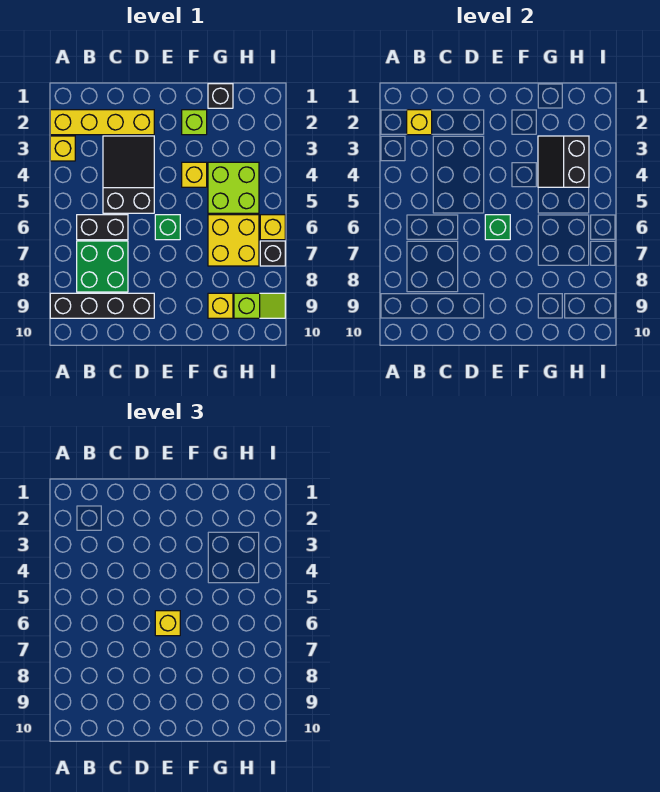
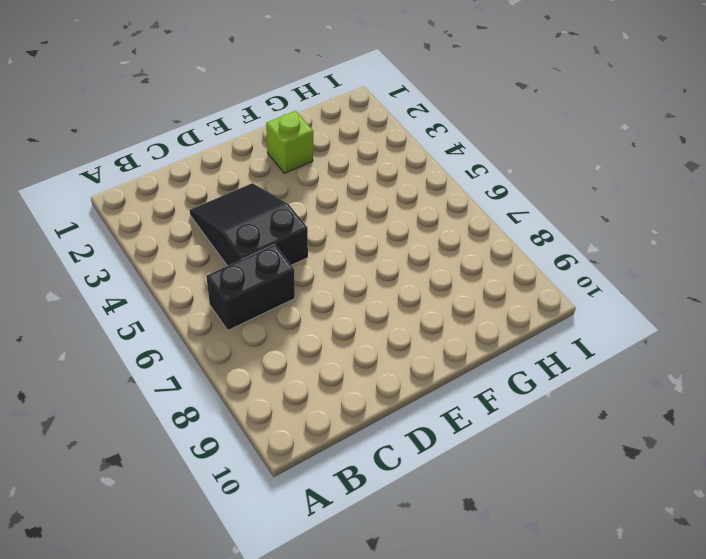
none -> yellow brick A2:D2 level 1
none -> yellow brick A3 level 1
none -> black brick A9:D9 level 1

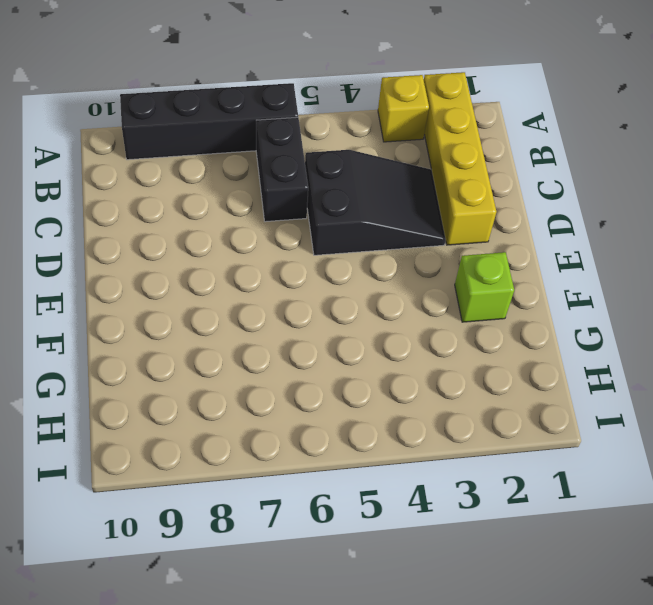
black brick A6:A9 level 1 -> black brick A9:D9 level 1
none -> green brick B7:C8 level 1
none -> green brick E6 level 1
none -> yellow brick F4 level 1

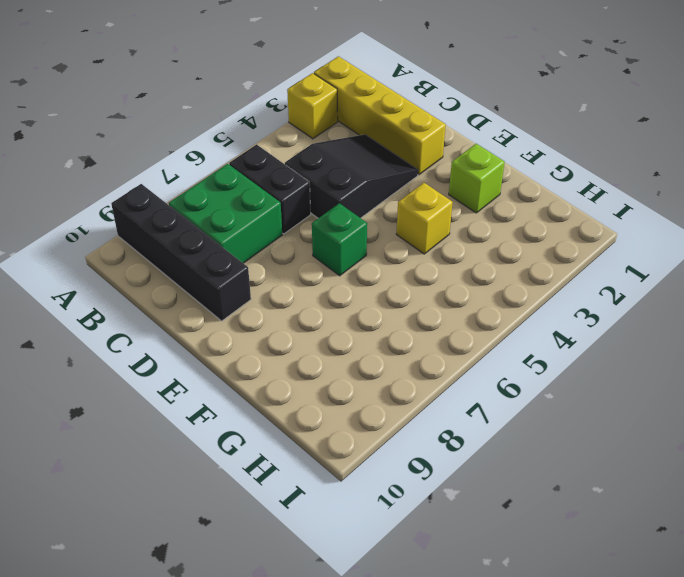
none -> black brick G1 level 1
none -> lime brick G4:H5 level 1
none -> yellow brick G6:H7 level 1

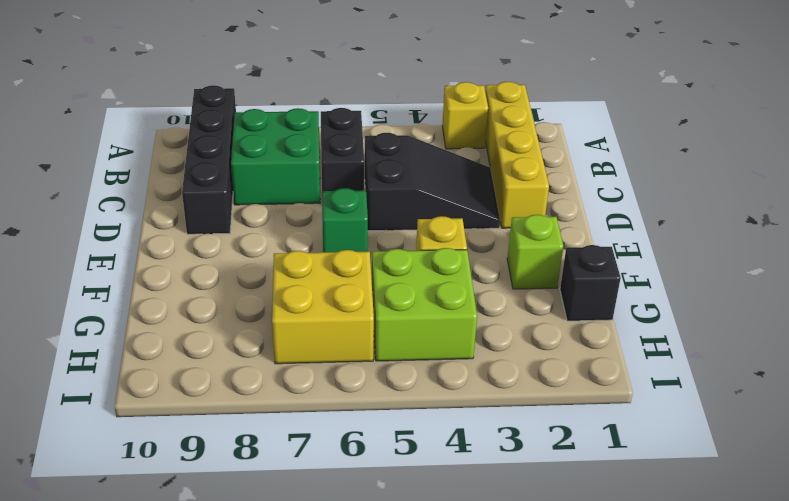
none -> yellow brick G9 level 1
none -> lime slope H9:I9 level 1 top H
none -> yellow brick I6 level 1

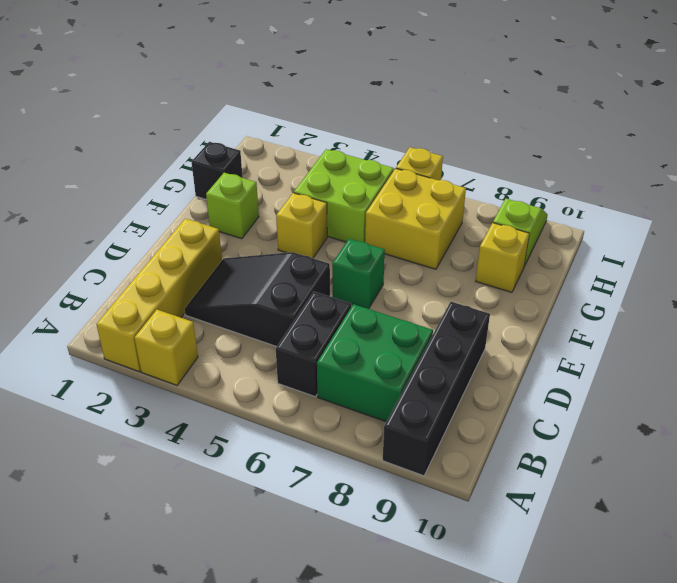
none -> black brick I7 level 1
none -> yellow brick B2 level 2
none -> green brick E6 level 2

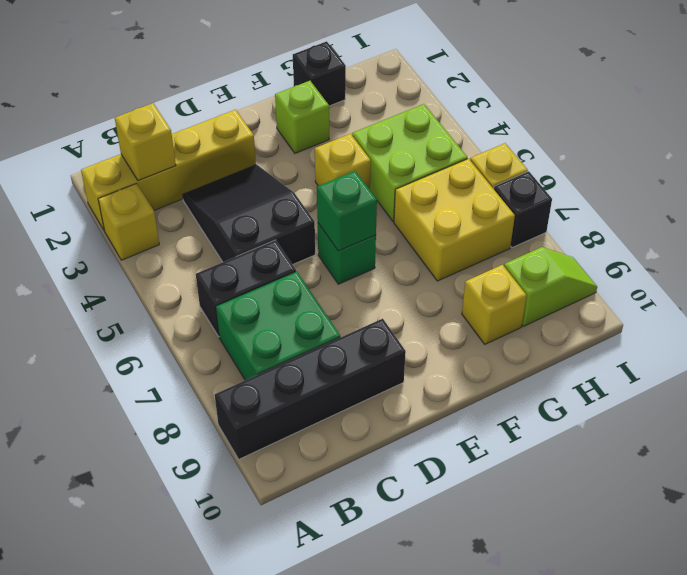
none -> black slope G3:H4 level 2 top H
none -> yellow brick E6 level 3

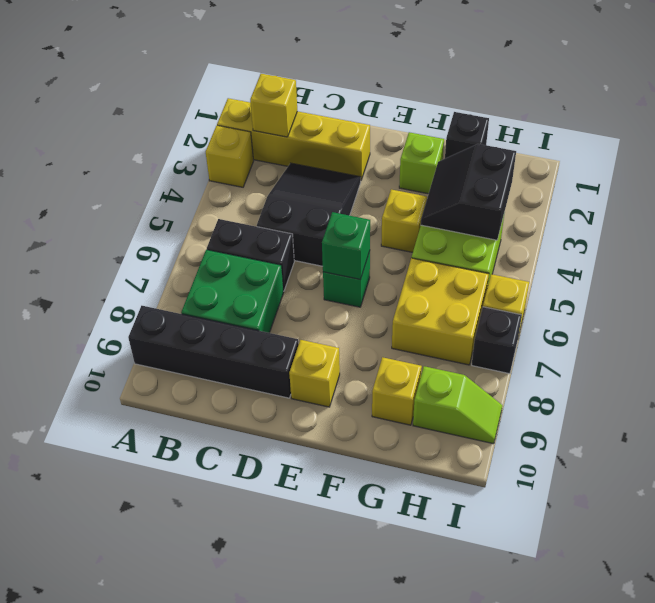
yellow brick E9 level 1 -> yellow brick E6 level 3

